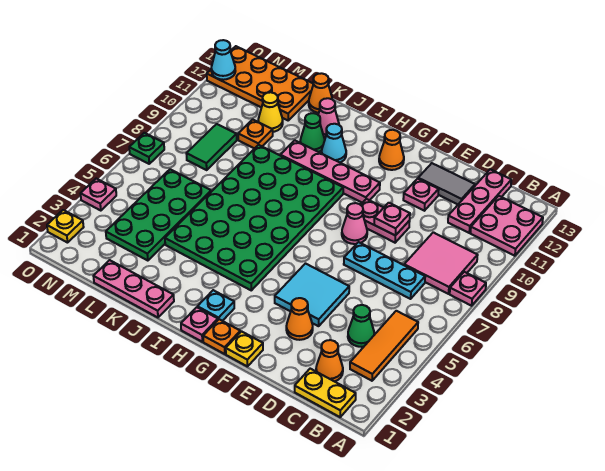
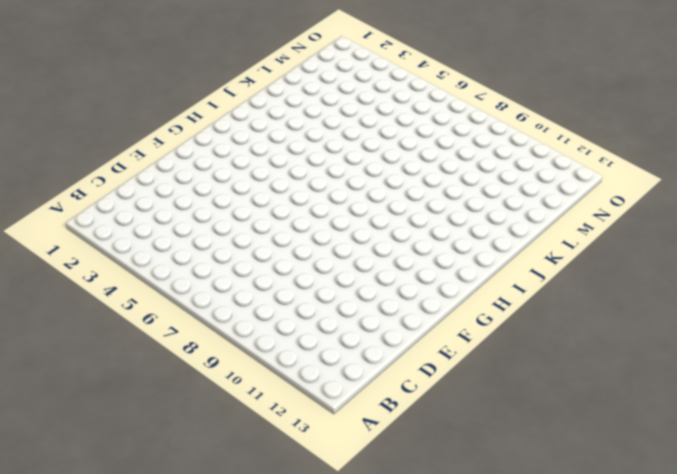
none -> pink plate A8 level 1
none -> pink plate A11:B12 level 1
none -> yellow plate B1:C1 level 1
none -> orange tile B3:B5 level 1

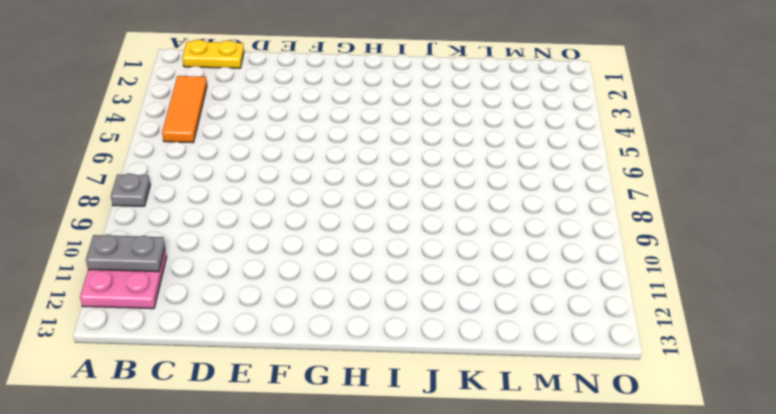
grey plate A8 level 1 -> pink plate A8 level 1
grey plate A11:B11 level 2 -> none
none -> pink tile B8:C9 level 1
none -> orange cone C2 level 1
none -> green cone C4 level 1
none -> cyan plate C7:E7 level 1

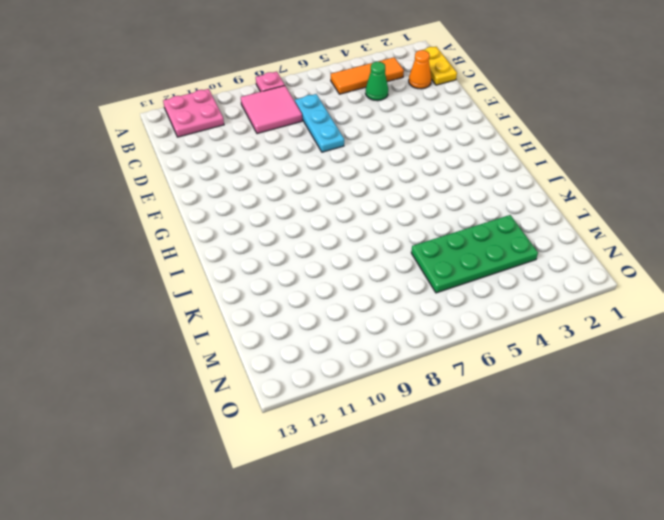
none -> pink plate C11:C13 level 1
none -> grey tile D12:E12 level 1
none -> orange cone E3 level 1
none -> cyan tile E4:F5 level 1

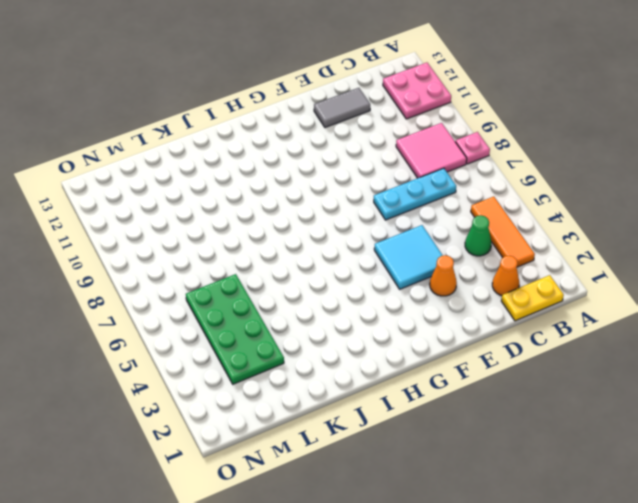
none -> pink plate C11:C13 level 1
none -> pink plate E9:F9 level 1
none -> pink plate E11 level 1
none -> yellow plate F1 level 1

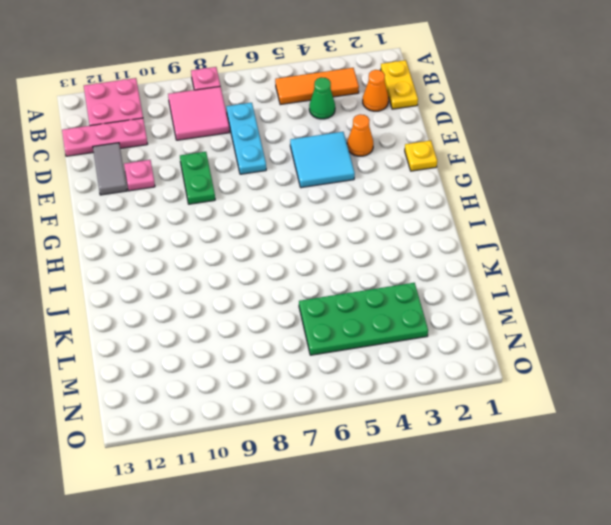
green plate E9:F9 level 1 -> pink plate E9:F9 level 1
none -> pink cone F8 level 1
none -> orange plate G1 level 1
none -> pink plate G10:J10 level 1
none -> orange cone G12 level 1

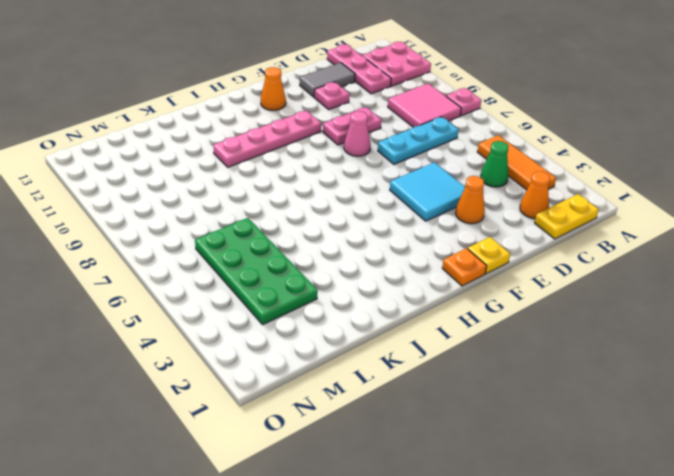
none -> pink plate H1 level 1
none -> cyan plate H2 level 1
none -> green plate H4:K9 level 1
none -> cyan cone I11 level 1

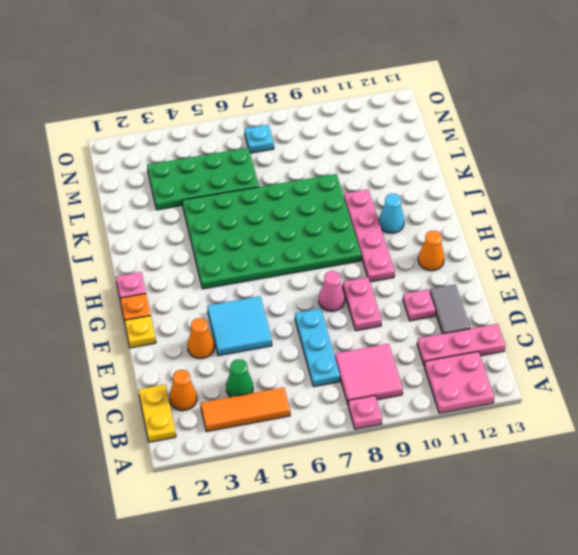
cyan plate N7 level 1 -> cyan plate H2 level 1
none -> pink plate J1:L1 level 1
none -> green cone J11 level 1
none -> pink cone J12 level 1
none -> orange cone K13 level 1

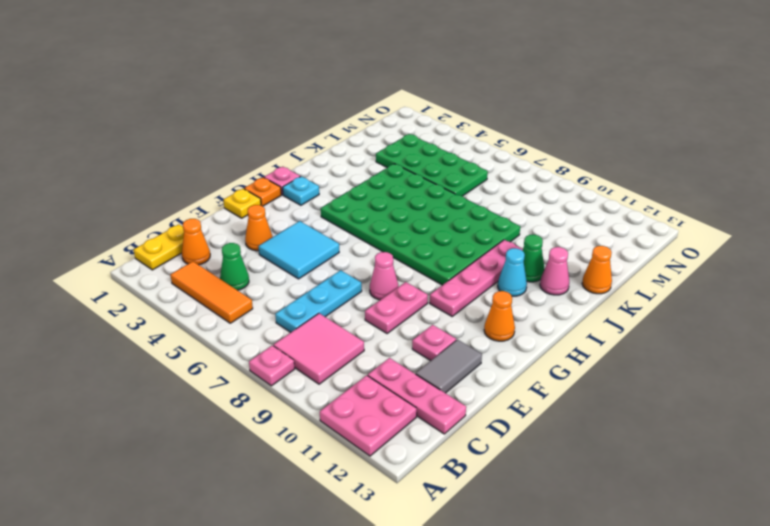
none -> pink plate J1:L1 level 1
none -> orange plate L10 level 1
none -> yellow cone L11 level 1
none -> orange plate L12:O13 level 1

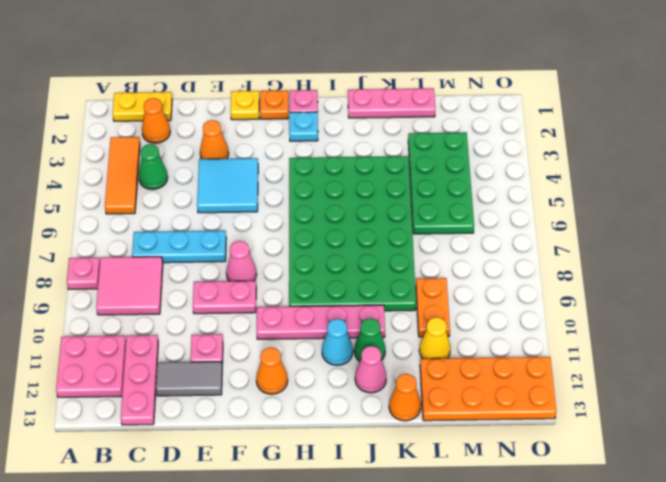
orange plate L9:L10 level 1 -> orange plate L10 level 1
none -> green tile M8:M9 level 1
none -> yellow plate O2 level 1
none -> pink plate O4 level 1
none -> green plate O7 level 1

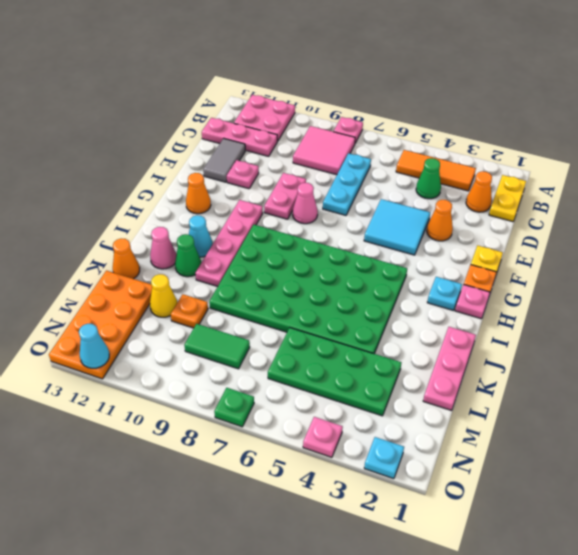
cyan plate O2 level 1 -> yellow plate O2 level 1
none -> pink plate E9 level 2

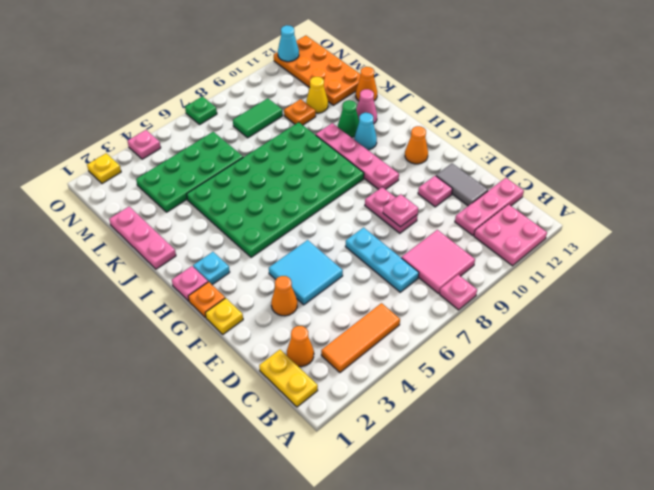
none -> green cone C4 level 1
none -> pink cone F8 level 1

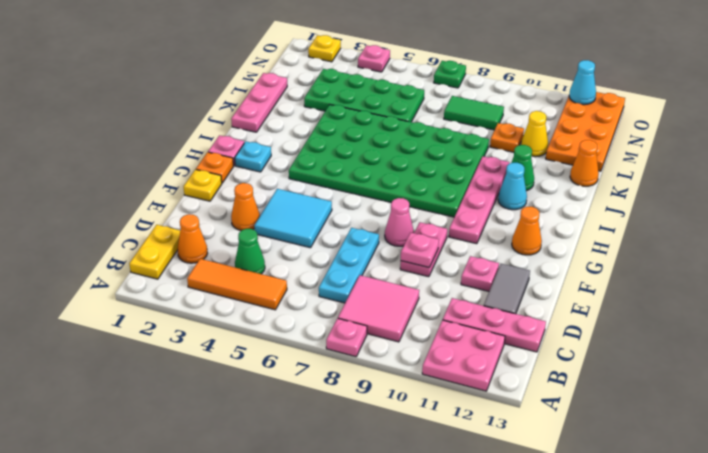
none -> pink cone J12 level 1

